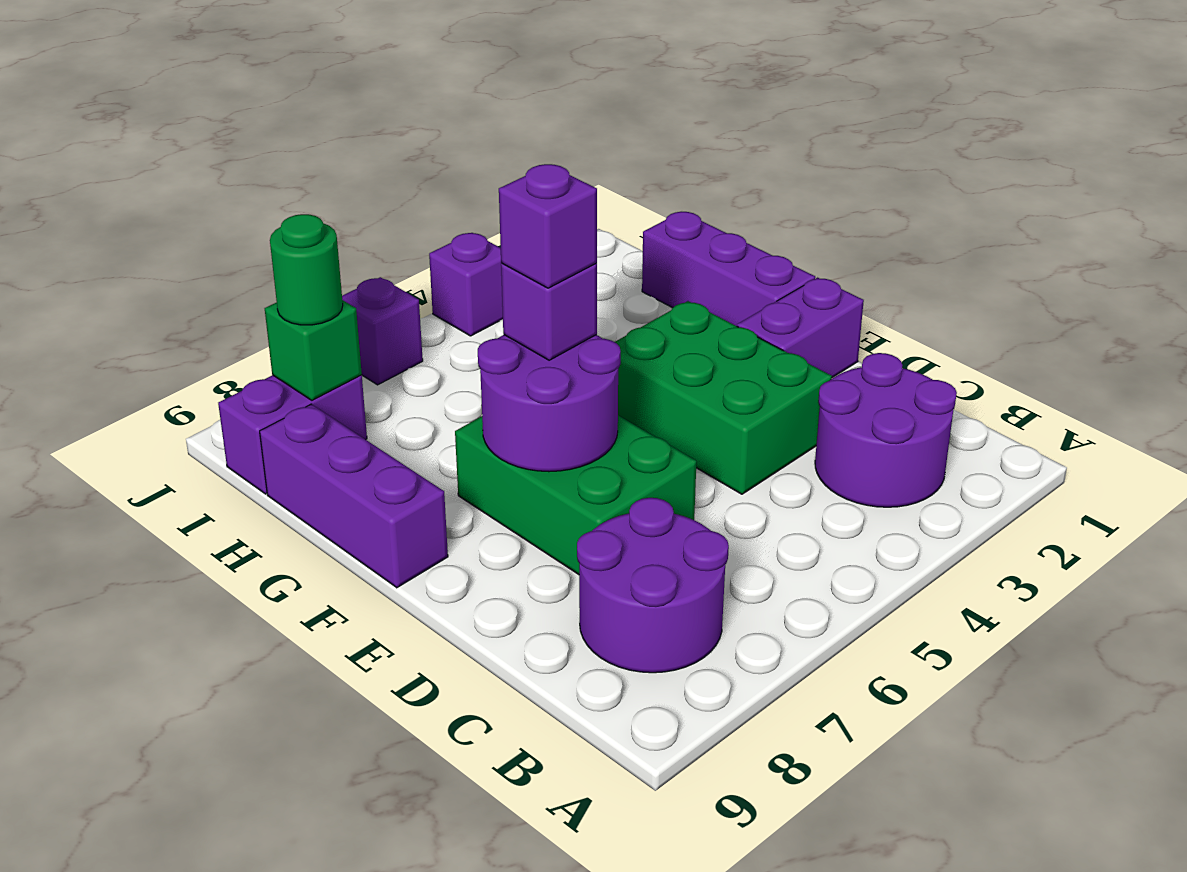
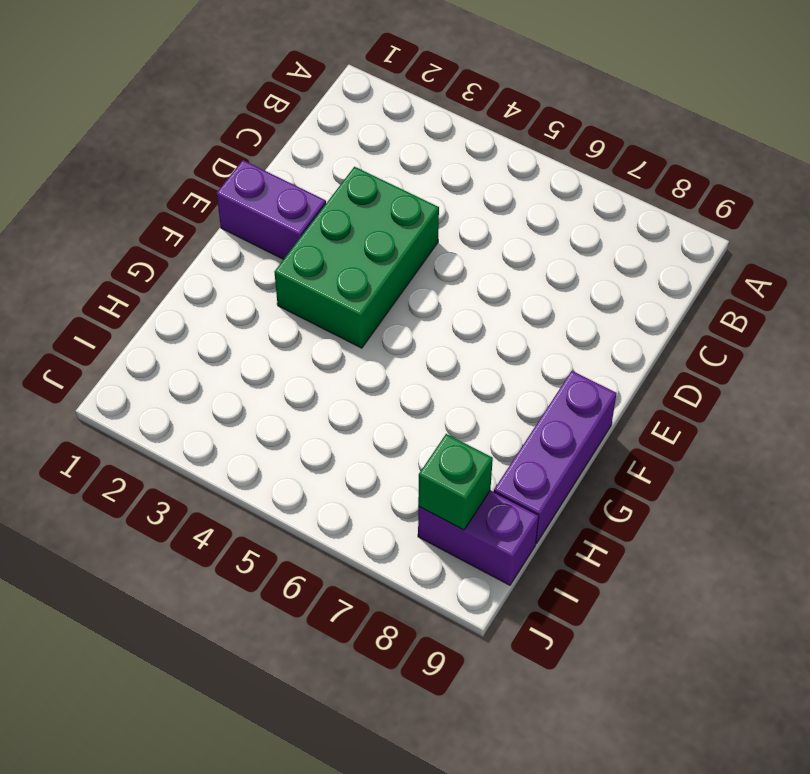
none -> purple round brick B2:C3 level 1
none -> purple round brick B7:C8 level 1
none -> green brick D6:F7 level 1

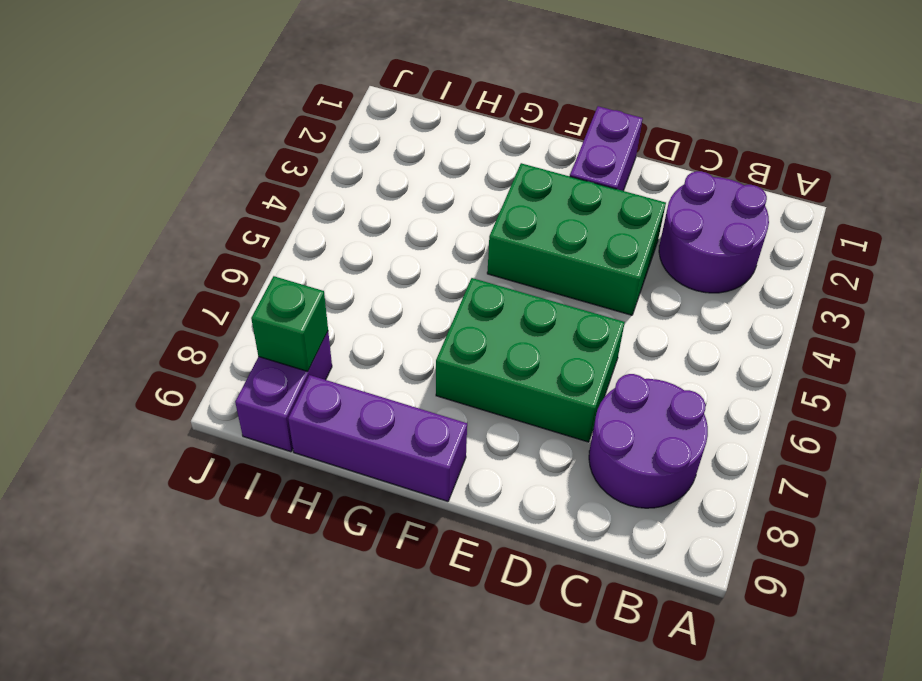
none -> purple brick F1:H1 level 1
none -> purple brick J4 level 1
none -> purple brick J6 level 1

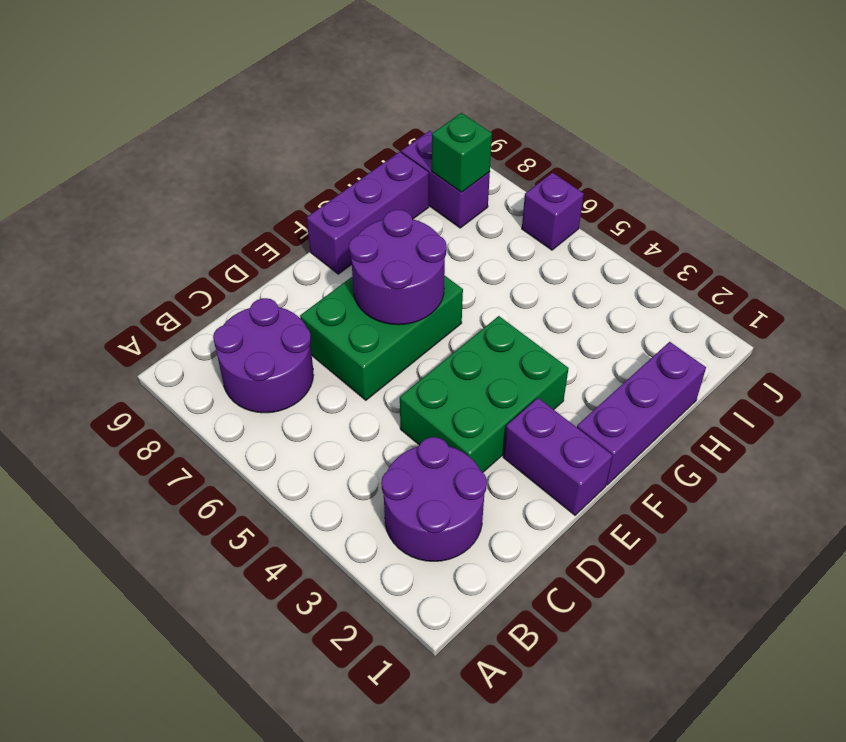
none -> purple brick J4 level 1
none -> purple brick F6 level 3
none -> green round brick I8 level 3

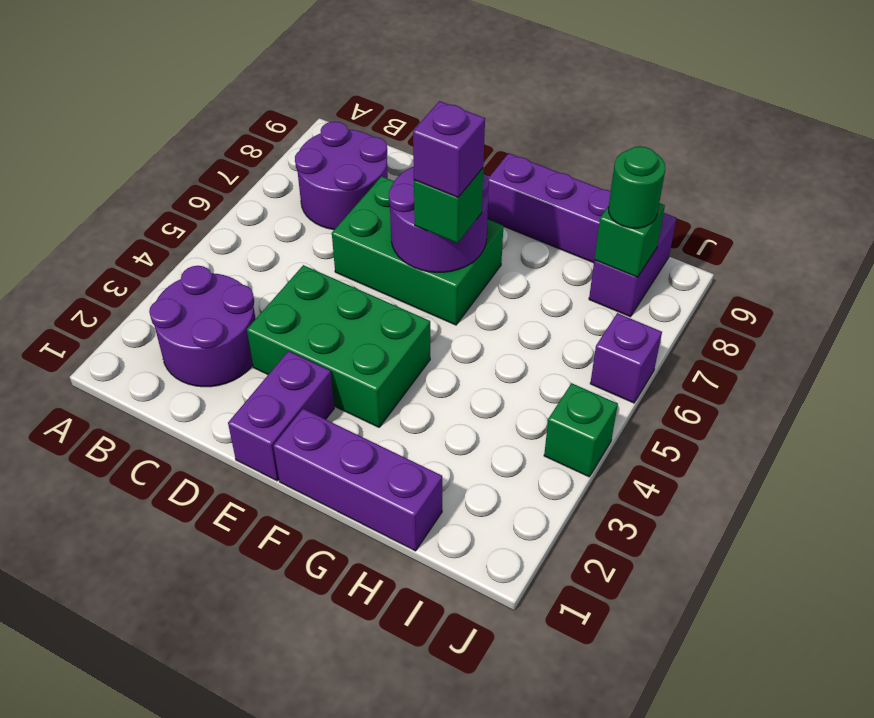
green brick F6 level 3 -> purple brick F6 level 3
green brick J4 level 1 -> purple brick J4 level 1

